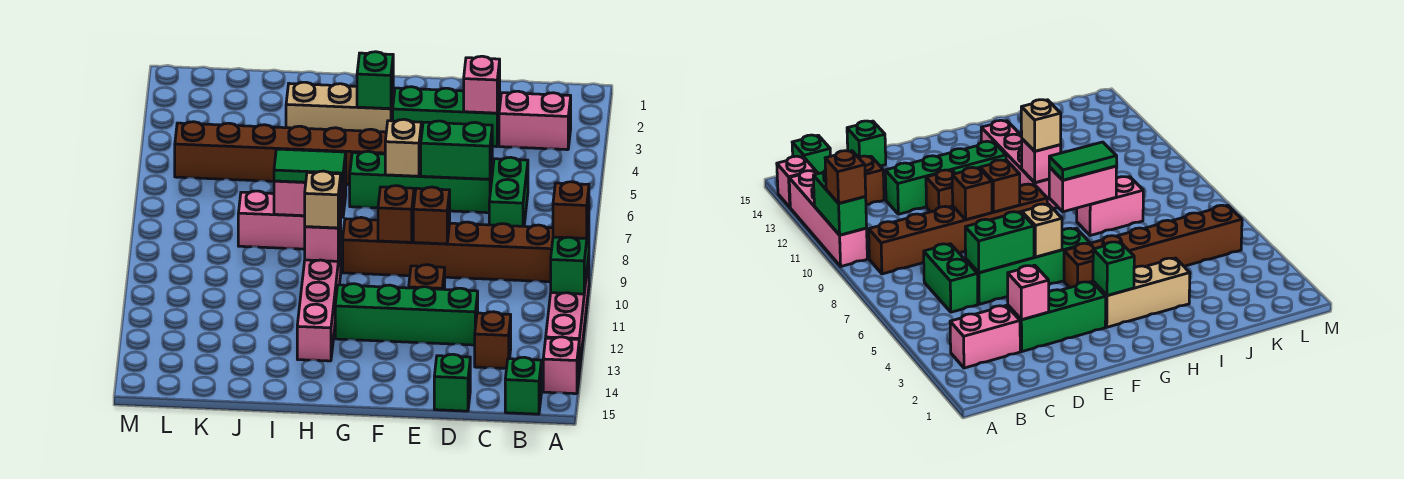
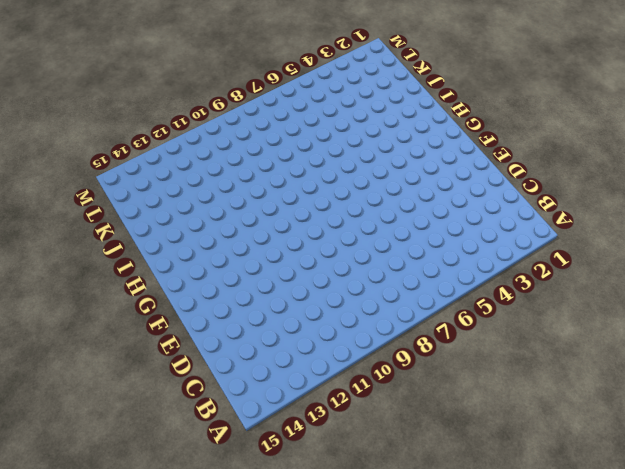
none -> pink brick A10:A13 level 1
none -> pink brick A14 level 1
none -> pink brick B3:C3 level 1

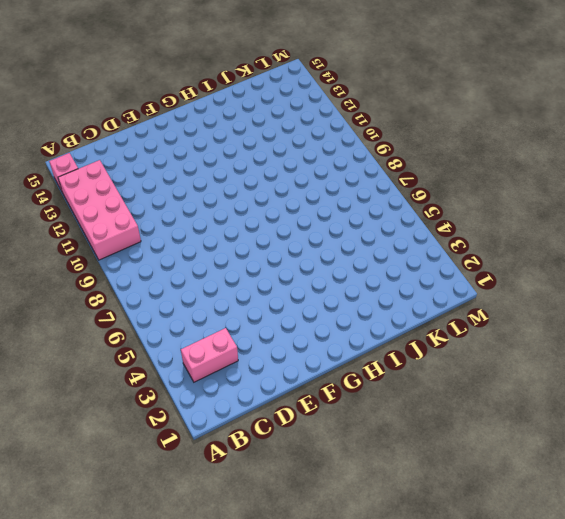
pink brick A10:B13 level 1 -> pink brick A10:A13 level 1
none -> brown brick B9:G9 level 1
none -> green brick B15 level 1
none -> green brick C6:C7 level 1

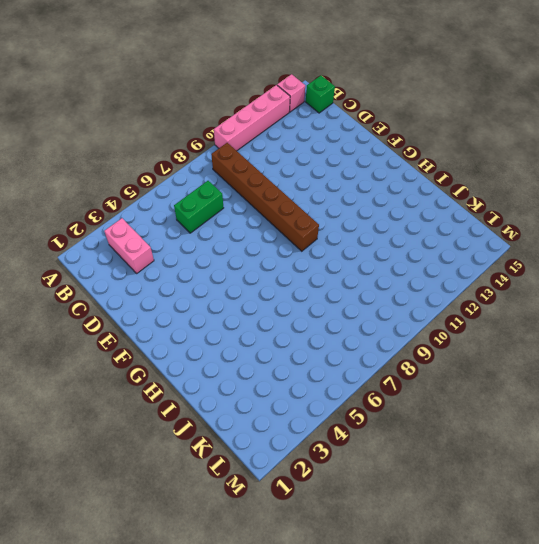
none -> brown brick C13 level 1
none -> green brick D3:F3 level 1
none -> green brick D6:G6 level 1

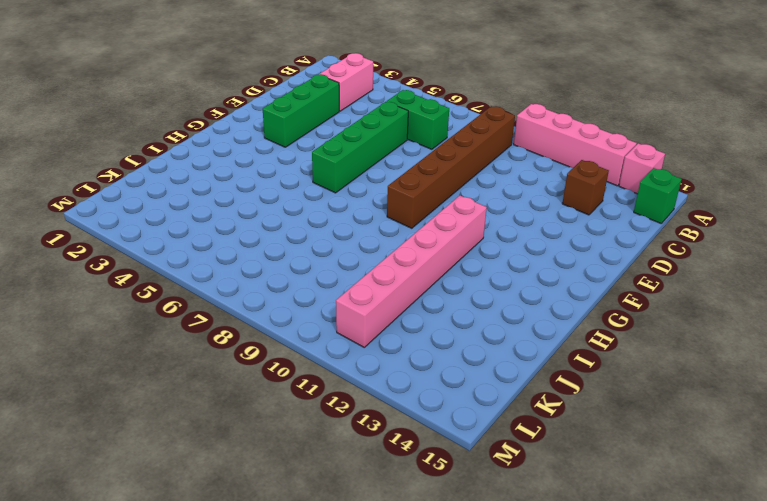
pink brick G11:L11 level 1 -> pink brick H10:H13 level 1
none -> green brick D12:G12 level 1
none -> green brick D15 level 1
none -> brown brick E11 level 1

